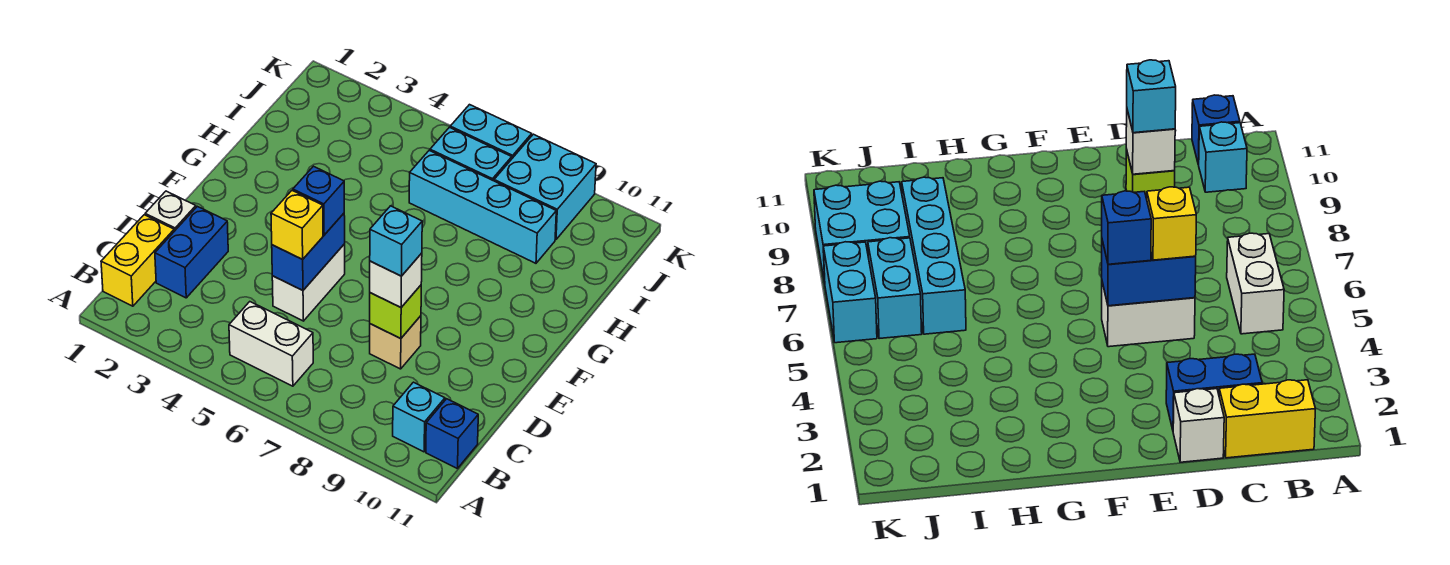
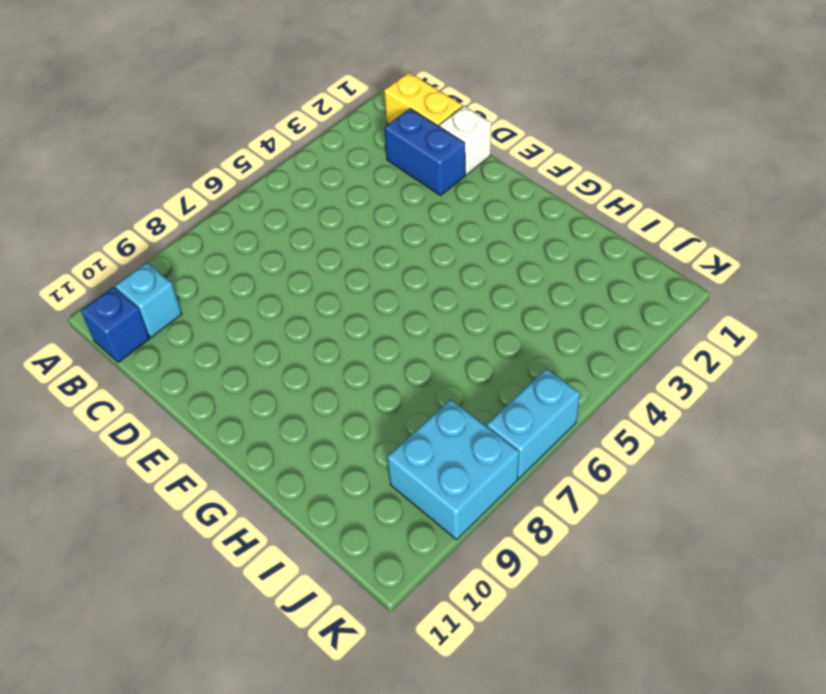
none -> white brick B5:B6 level 1
none -> white brick D5:E5 level 1
none -> tan brick D8 level 1

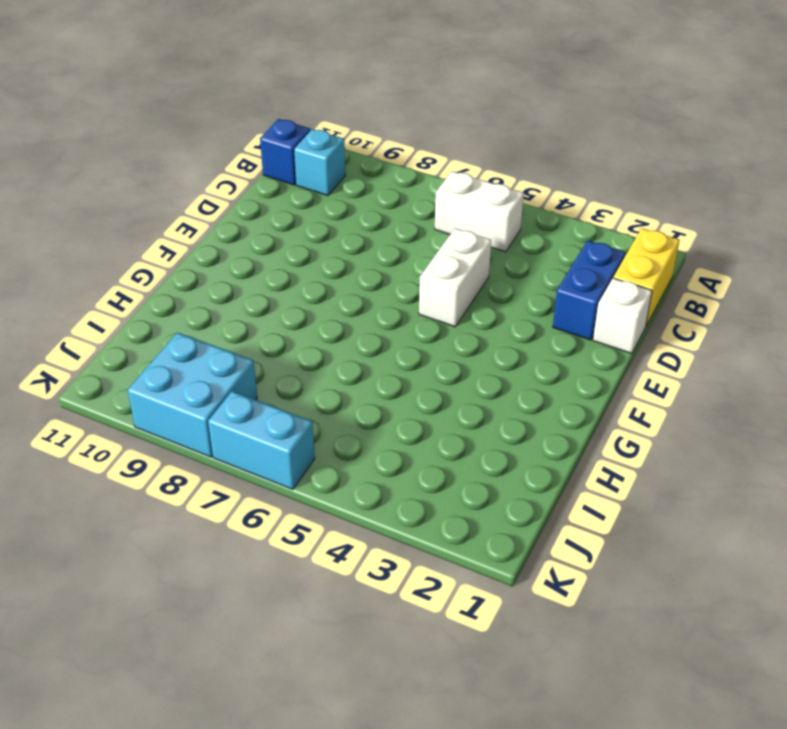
none -> tan brick D8 level 1
none -> cyan brick I6:I9 level 1
none -> cyan brick J6:J7 level 1

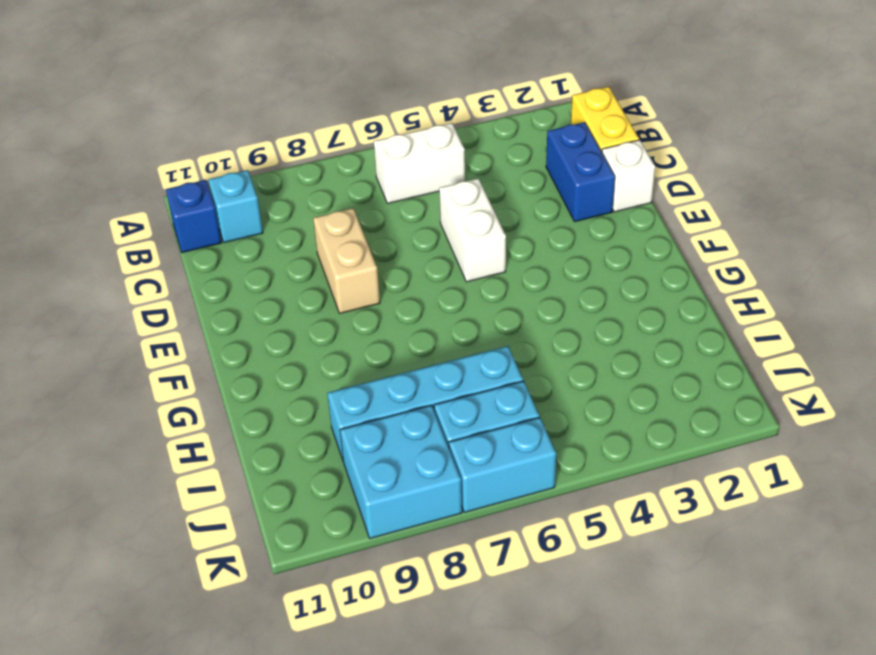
tan brick D8:E8 level 1 -> tan brick D8 level 1
none -> blue brick D5:E5 level 2
none -> lime brick D8 level 2
none -> yellow brick D5 level 3

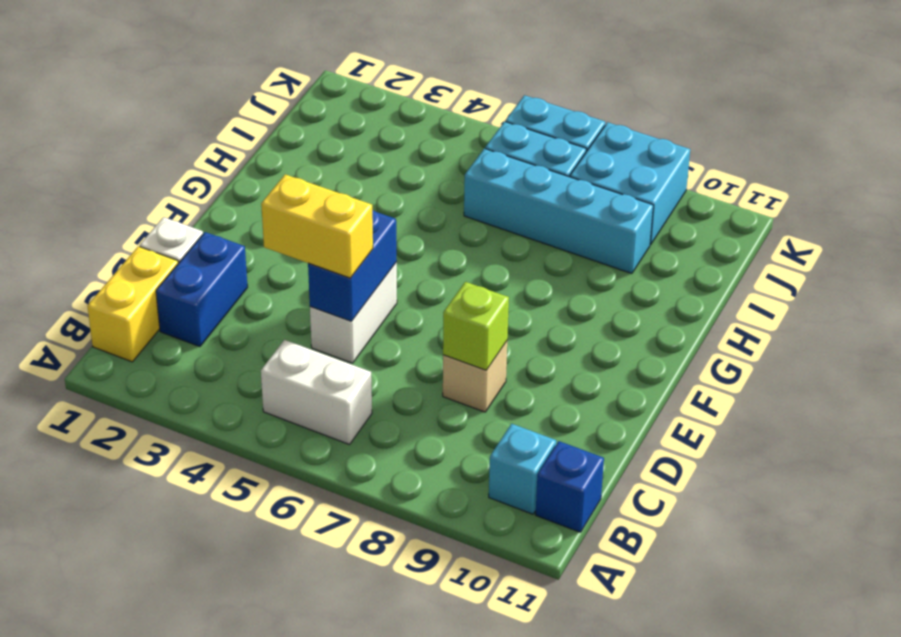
yellow brick D4:D5 level 3 -> yellow brick D5 level 3
none -> white brick D8 level 3
none -> blue brick E5 level 3
none -> cyan brick D8 level 4

